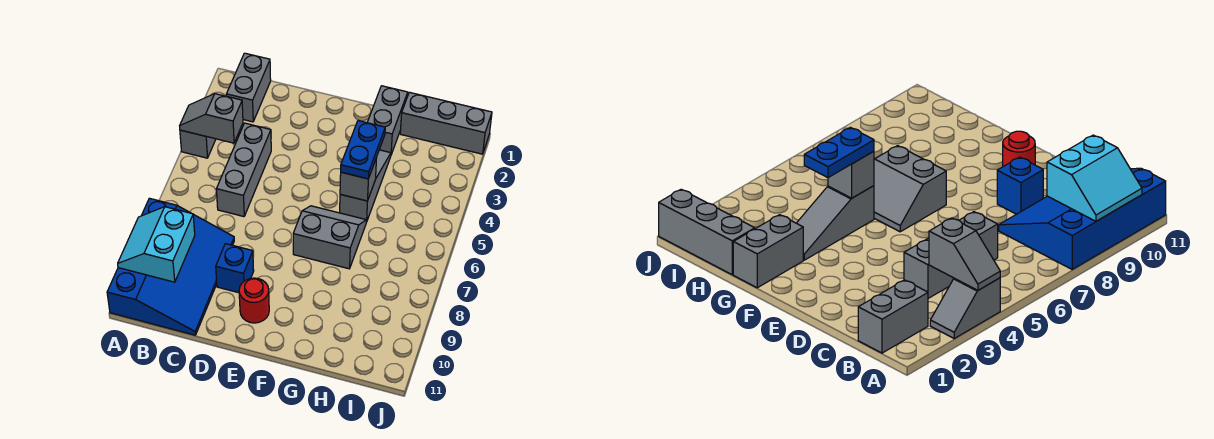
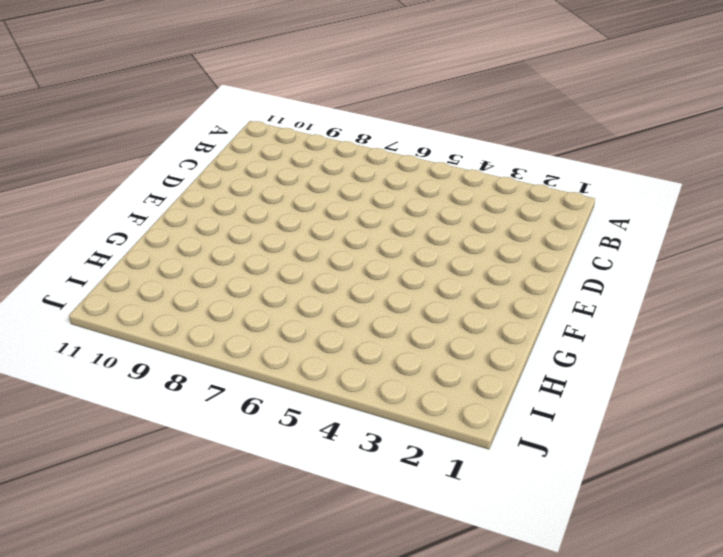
none -> grey slope A3:A4 level 1 top 4
none -> blue slope A8:C11 level 1 top A
none -> grey brick B1:B2 level 1

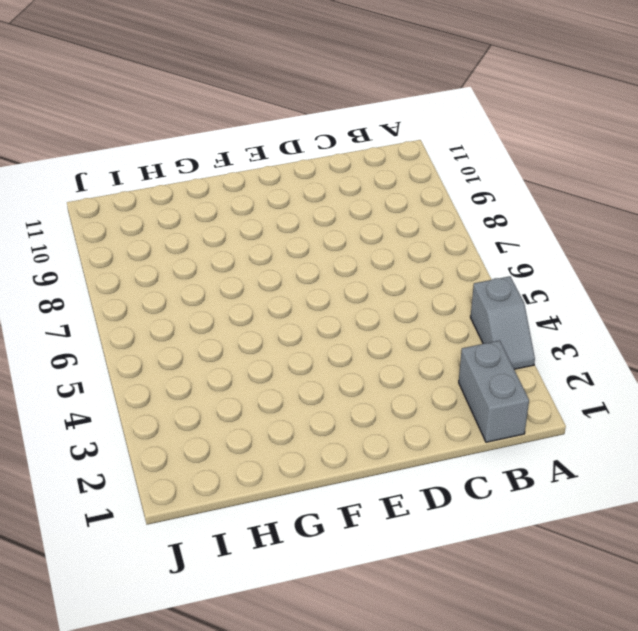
none -> blue slope A8:C11 level 1 top A
none -> grey brick C4:C6 level 1
none -> blue brick D9 level 1

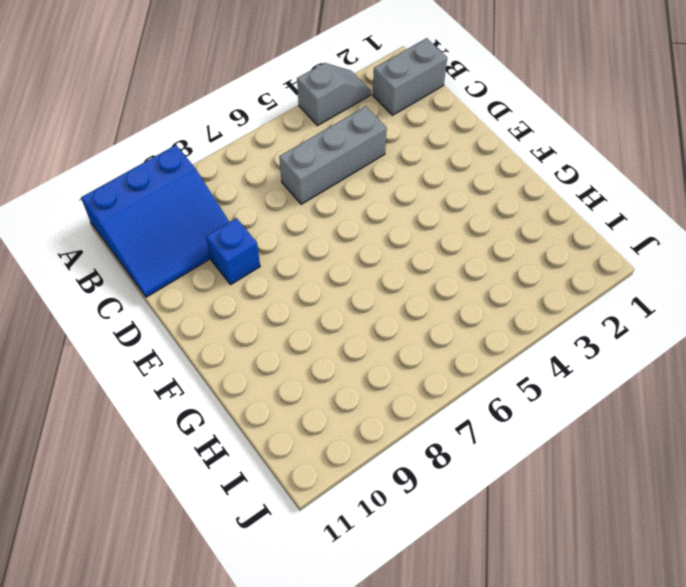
blue slope A9:C11 level 1 top A -> blue slope A8:C11 level 1 top A
none -> red round brick E10 level 1
none -> grey slope F6:G7 level 1 top 7
none -> grey brick G1:G2 level 1

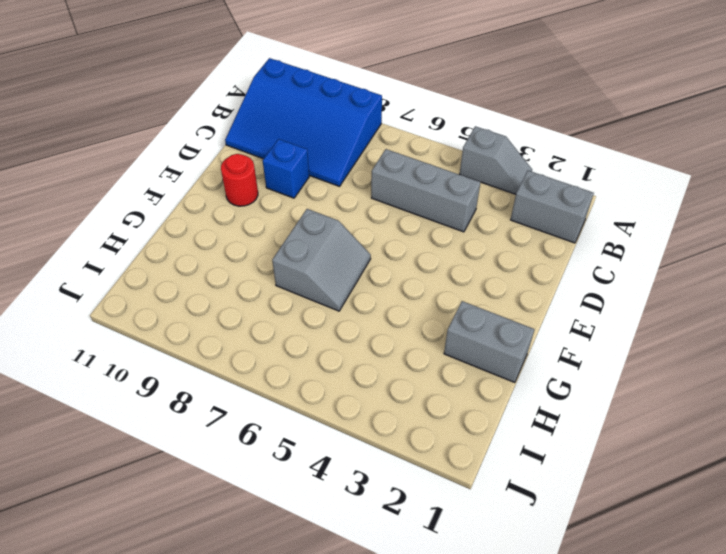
none -> grey slope G3:G5 level 1 top 5
none -> grey brick H1:J1 level 1
none -> grey slope A4:B4 level 2 top B

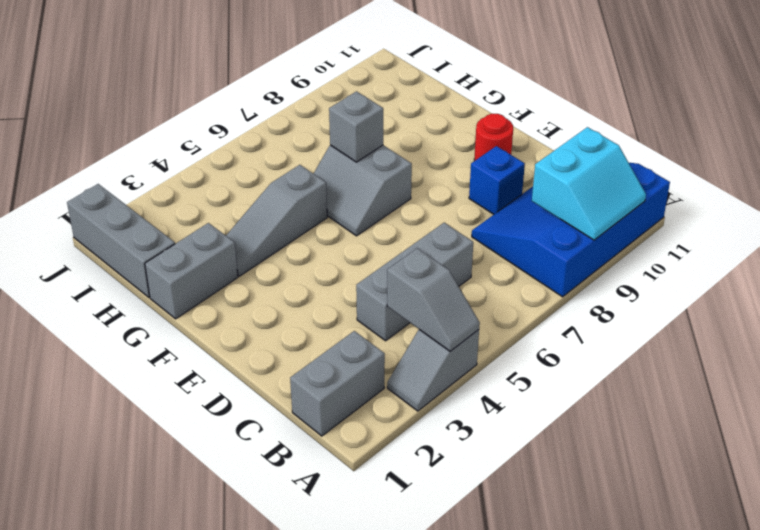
grey brick G7 level 2 -> grey brick G5 level 2
none -> blue plate G4:G5 level 3

